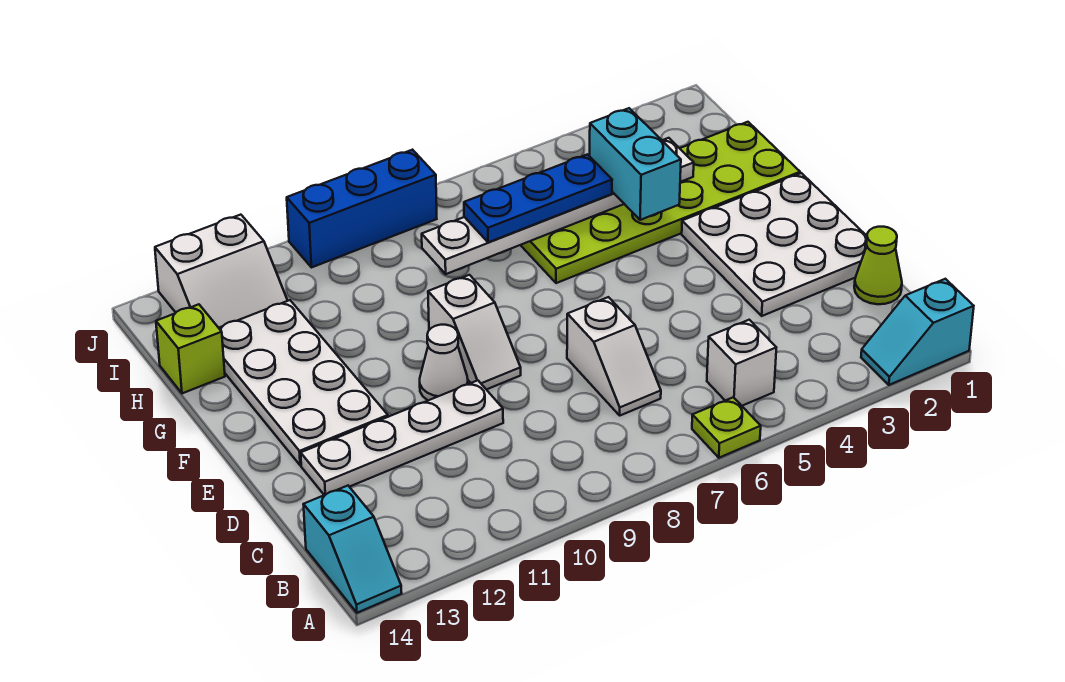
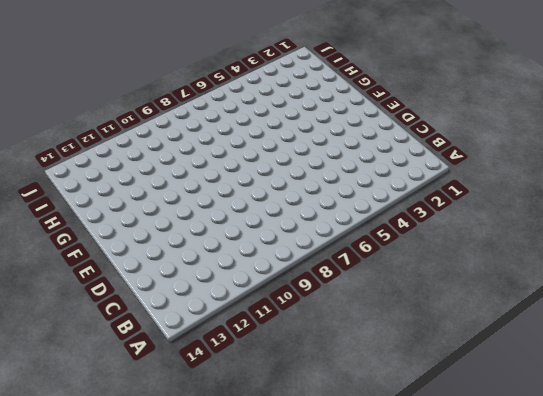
none -> cyan slope A1:A2 level 1 top 1
none -> lime plate A6 level 1
none -> cyan slope A14:B14 level 1 top B

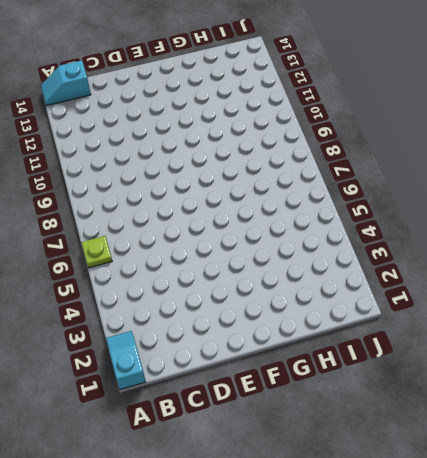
none -> white brick B5 level 1
none -> lime cone C1 level 1
none -> white slope C7:D7 level 1 top D

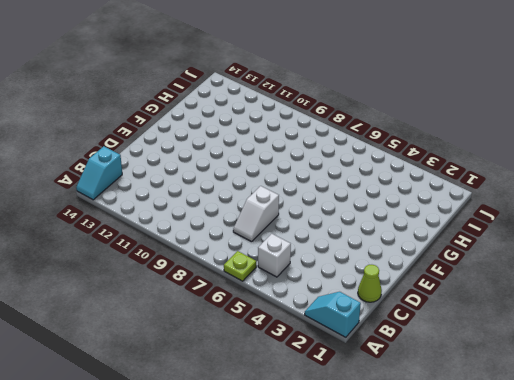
none -> white plate D1:F3 level 1
none -> white plate D10:D13 level 1
none -> white slope E9:F9 level 1 top F

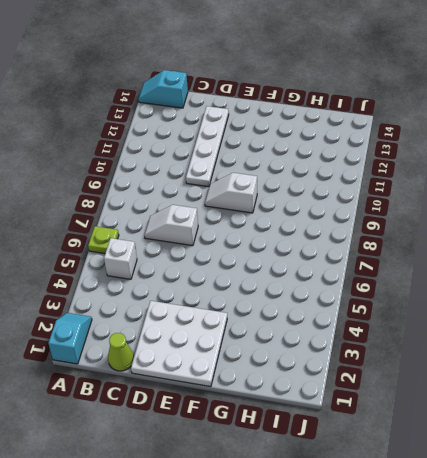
none -> white cone E10 level 1
none -> white plate E12:H13 level 1
none -> lime plate G1:H6 level 1

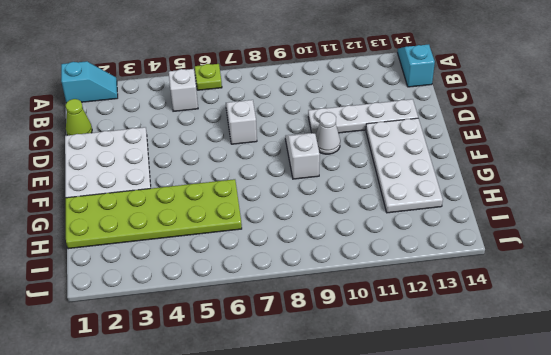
none -> lime brick H14 level 1
none -> white slope I12:J13 level 1 top J
none -> blue brick J8:J10 level 1

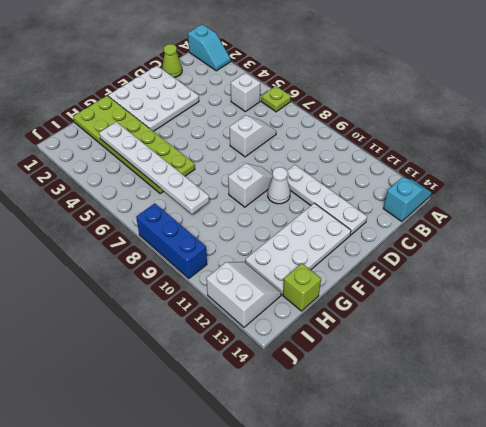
none -> cyan brick G4:H4 level 3
none -> blue plate H5:H7 level 3

